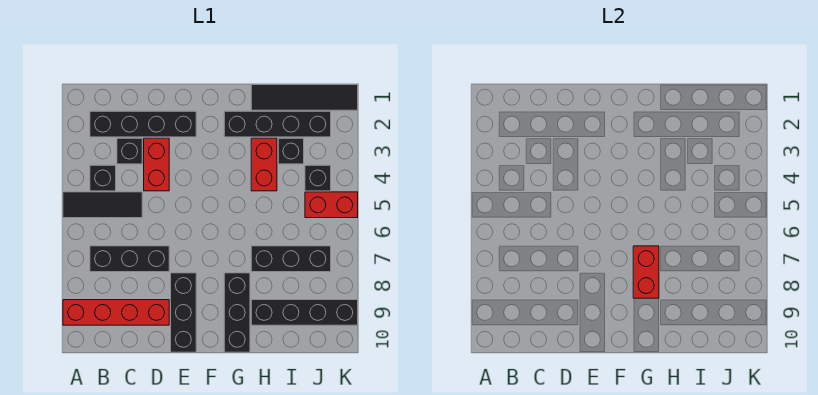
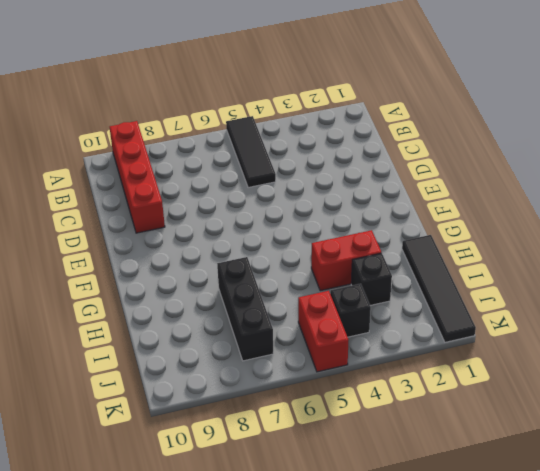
none -> black brick B2:E2 level 1
none -> black brick B4 level 1
none -> black brick B7:D7 level 1

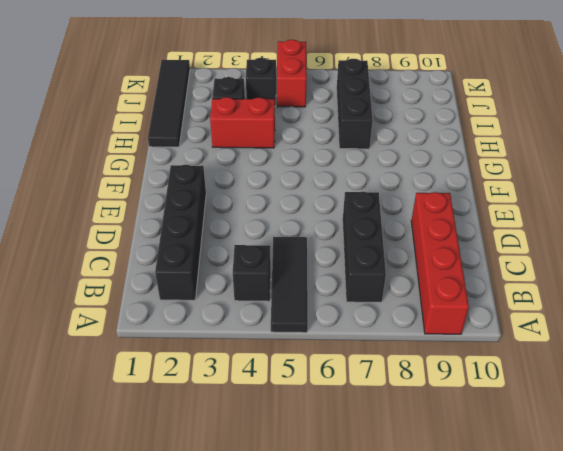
none -> black brick C3 level 1
none -> red brick D3:D4 level 1
none -> black brick E8:E10 level 1

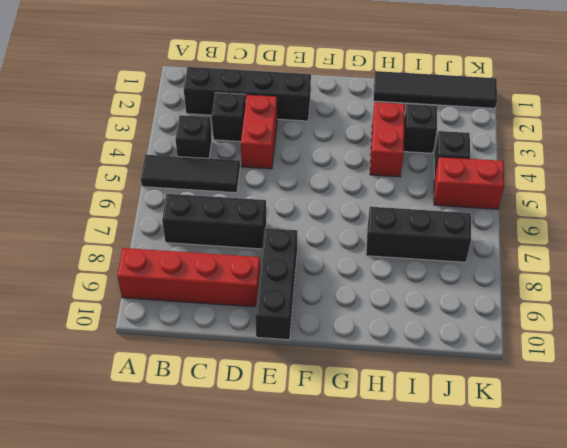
none -> black brick G2:J2 level 1
none -> black brick G8:G10 level 1
none -> black brick H9:K9 level 1

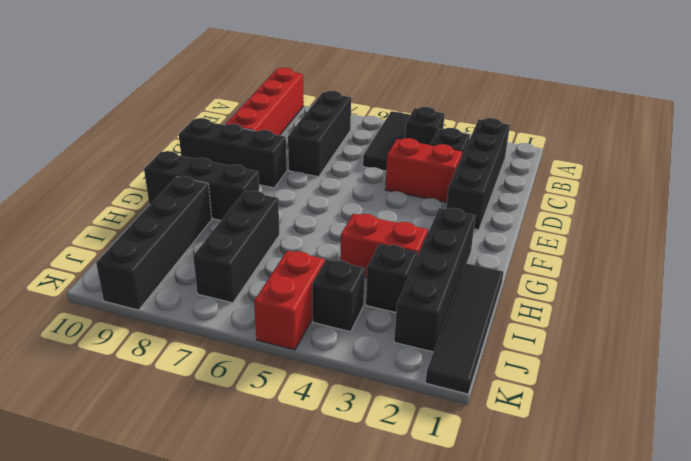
none -> red brick G7:G8 level 2

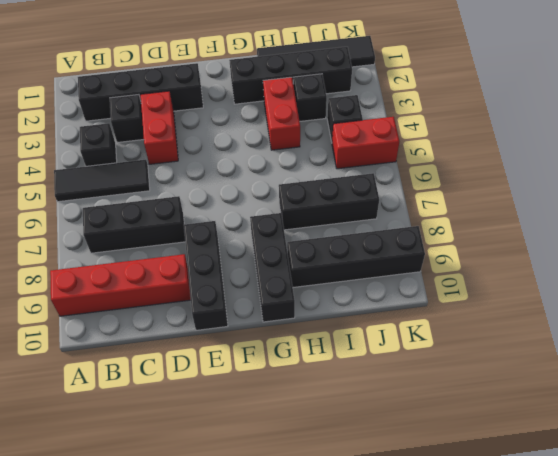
none -> red brick G7:G8 level 2

